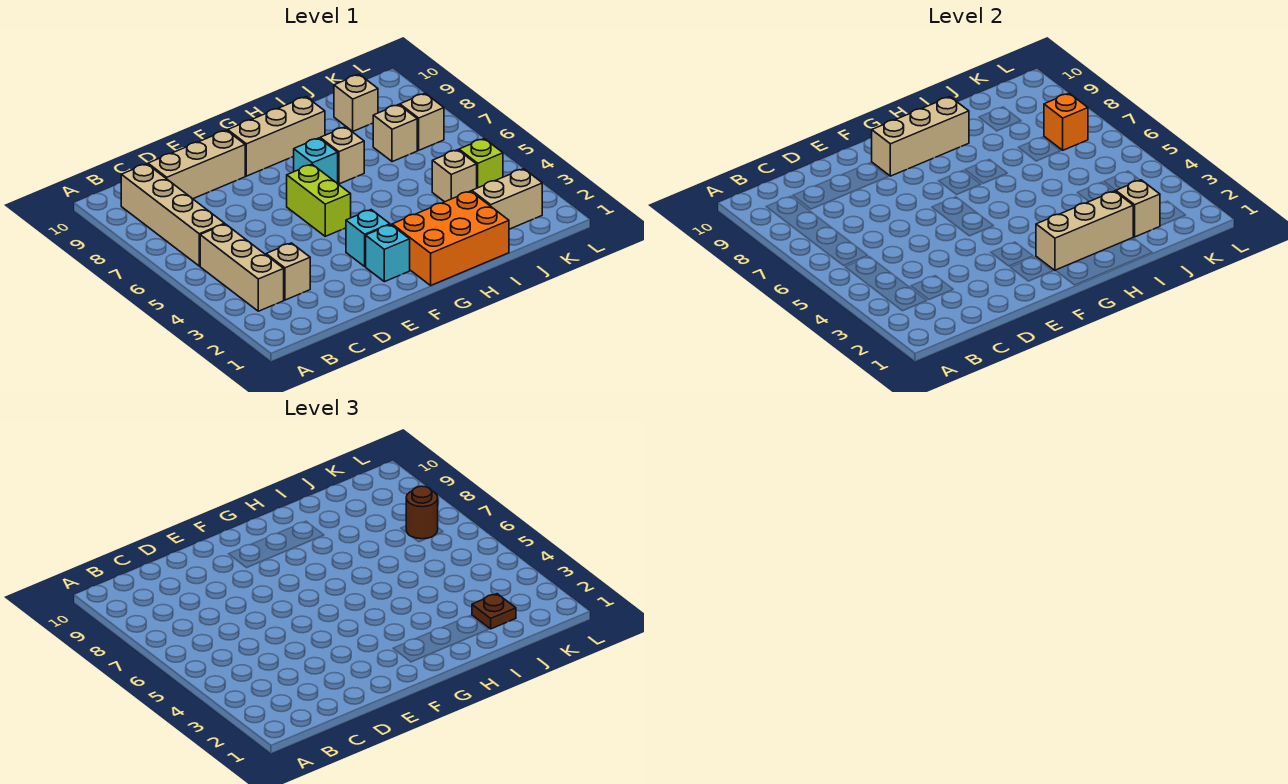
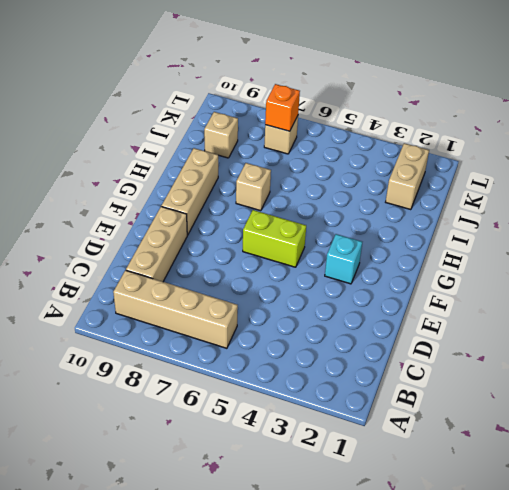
none -> tan brick B3:B5 level 1
none -> tan brick C3 level 1
none -> cyan brick F2 level 1

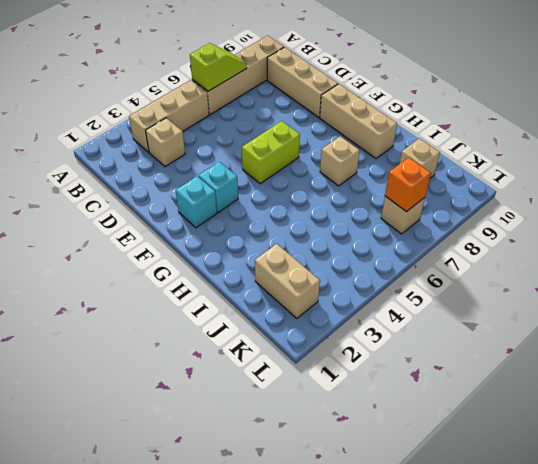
lime slope B6:B7 level 2 top 6 -> none
none -> orange brick G1:I2 level 1
none -> cyan brick G7 level 1
none -> tan brick J4 level 1

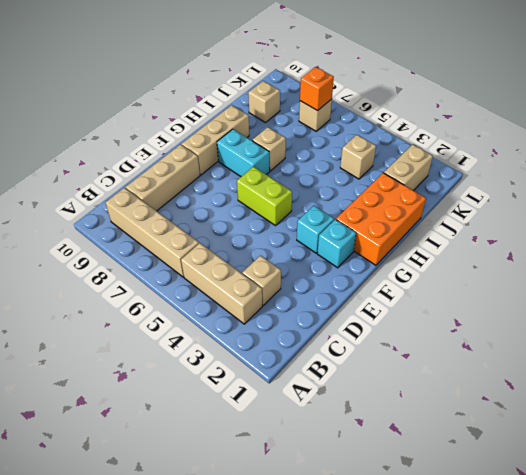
cyan brick G7:G8 level 1 -> cyan brick G7 level 1
none -> tan brick J7 level 1
none -> lime brick K4 level 1
none -> tan brick F9:H9 level 2

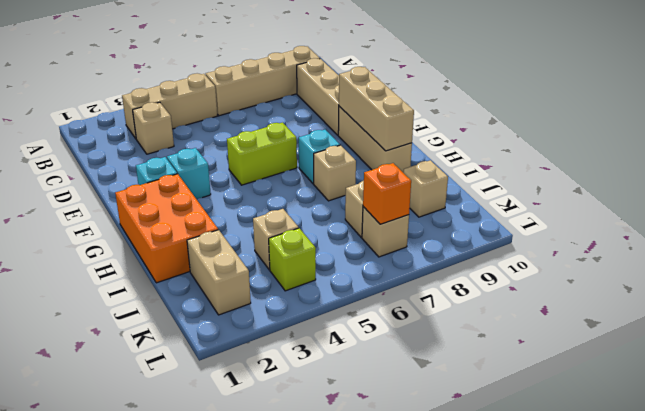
none -> tan brick G2:I2 level 2
none -> tan brick J2 level 2
none -> brown plate J2 level 3

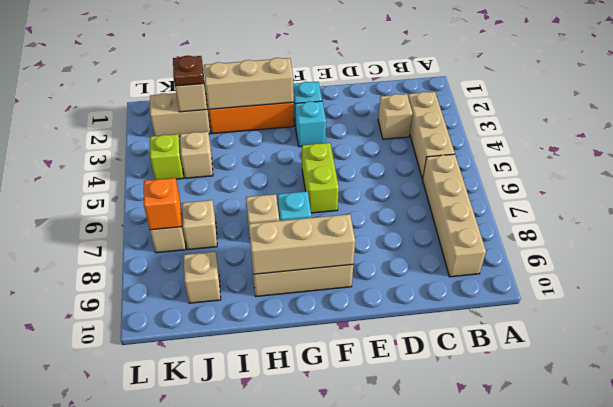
none -> tan brick C9:E9 level 1
none -> brown round brick K7 level 3

